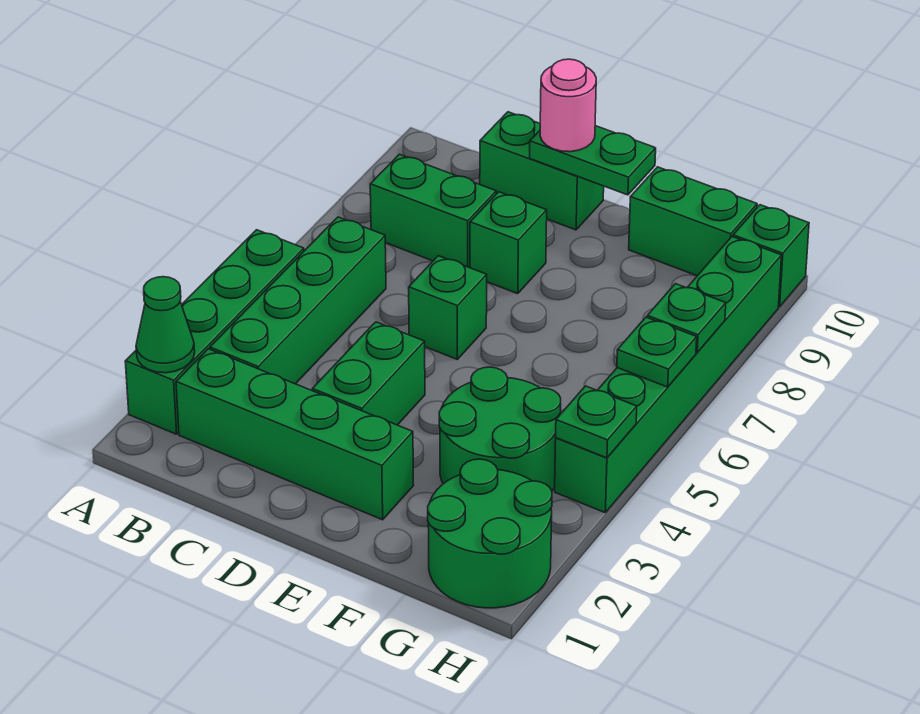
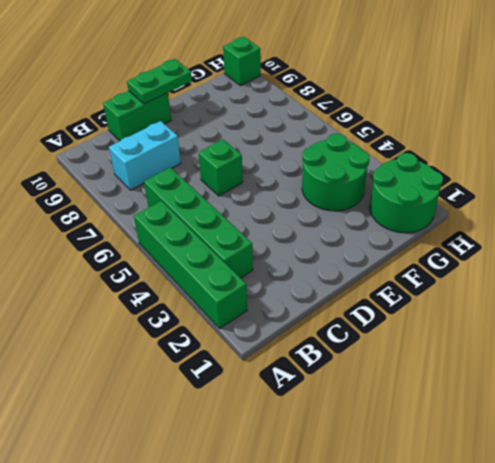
cyan brick B8:C8 level 1 -> green brick B8:C8 level 1
none -> green brick B2:E2 level 1
none -> green brick D3:D4 level 1
none -> green brick D8 level 1

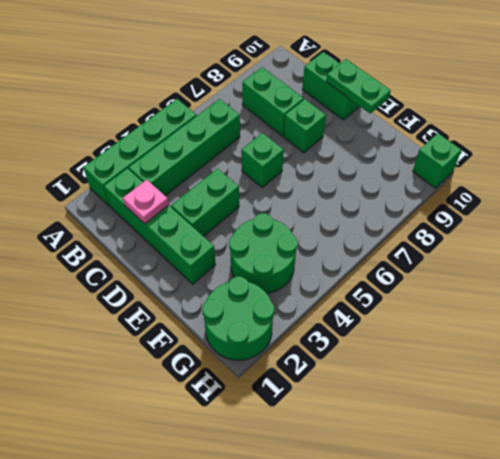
pink plate C2 level 2 -> none
none -> green brick F10:G10 level 1
none -> green brick H4:H9 level 1
none -> green cone A2 level 2

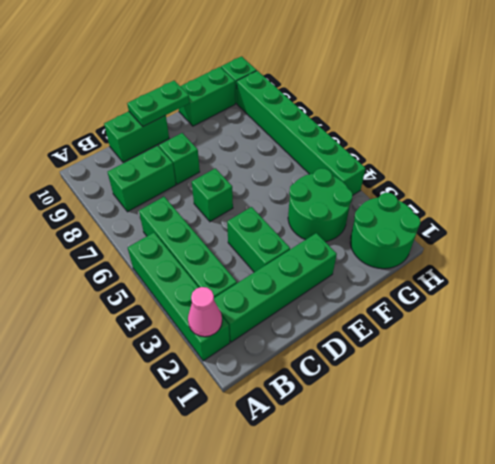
pink cone A2 level 2 -> green cone A2 level 2
none -> green plate H4 level 2
none -> green plate H6 level 2
none -> green plate H7 level 2

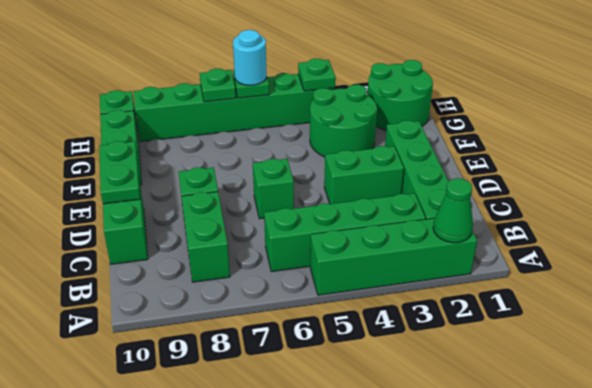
cyan round brick H6 level 3 -> none
none -> pink round brick D10 level 3

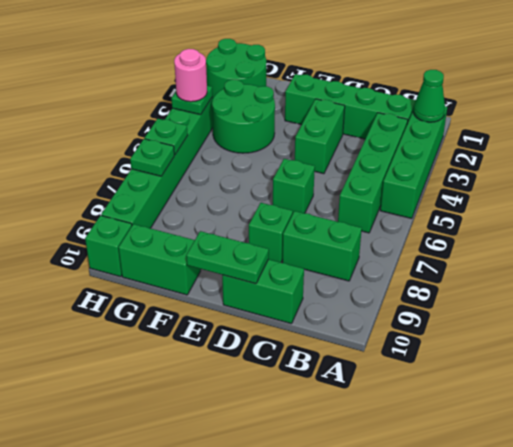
pink round brick H4 level 3 -> pink round brick D10 level 3

